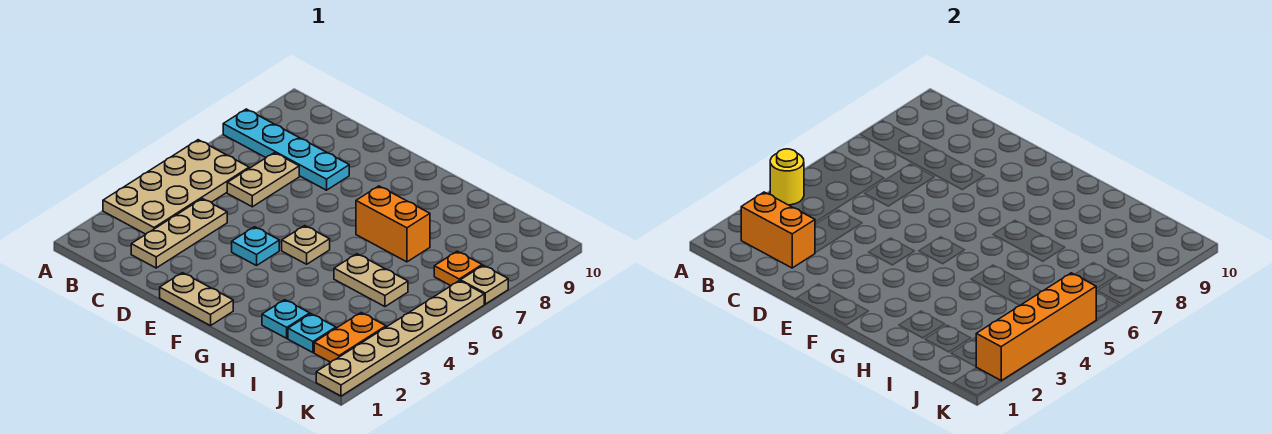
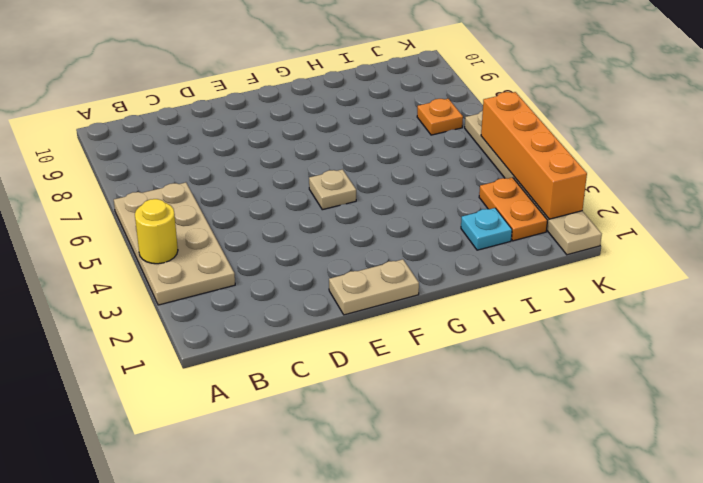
none -> cyan plate A8:D8 level 1
none -> tan plate C2:C4 level 1
none -> tan plate C6:C7 level 1

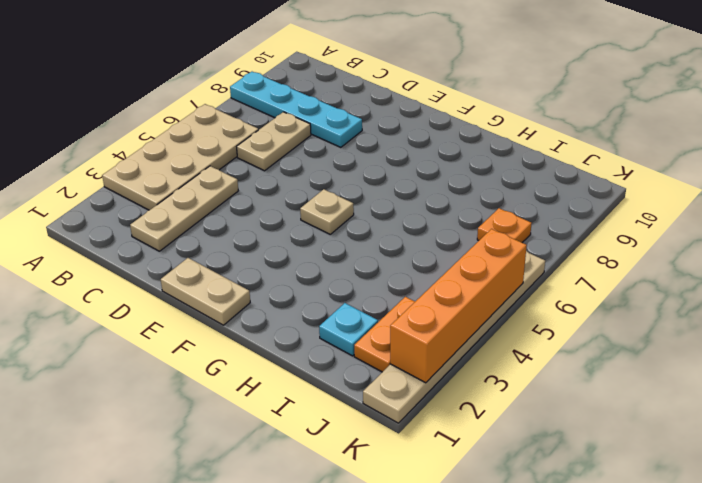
none -> cyan plate E4 level 1
none -> orange brick G7:H7 level 1
none -> cyan plate H2 level 1

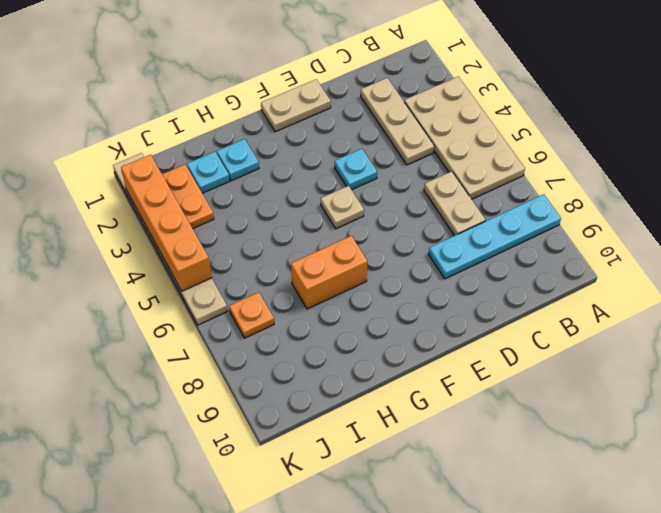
none -> tan plate H5:I5 level 1
none -> tan plate K7 level 1
none -> yellow round brick A4 level 2

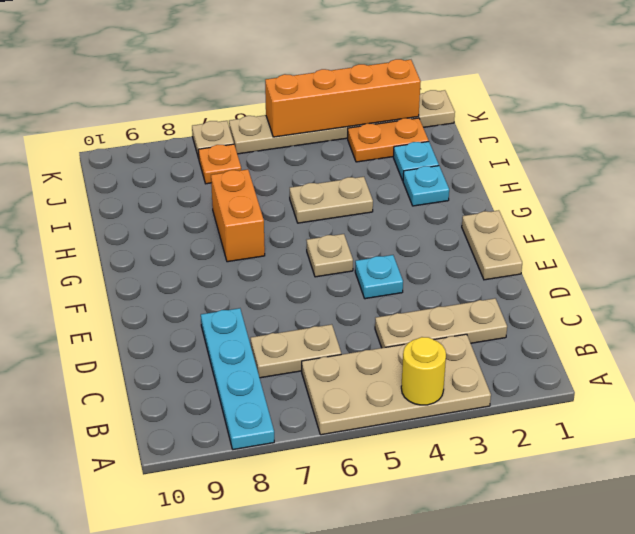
tan plate H4:H5 level 1 -> tan plate H5:I5 level 1
none -> orange brick B2:C2 level 2

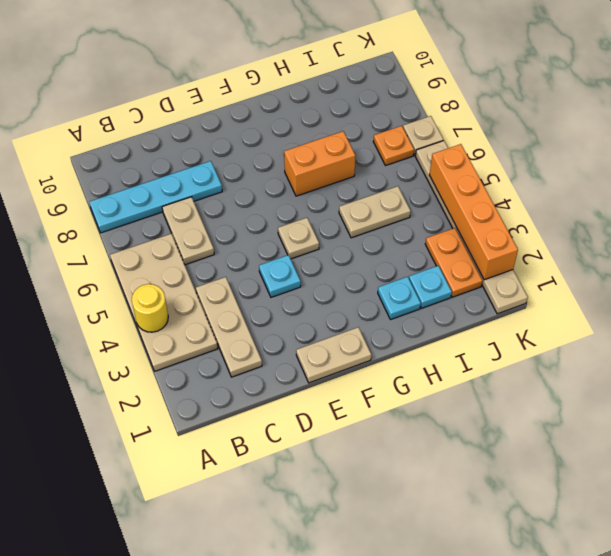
none -> orange brick B2:C2 level 2

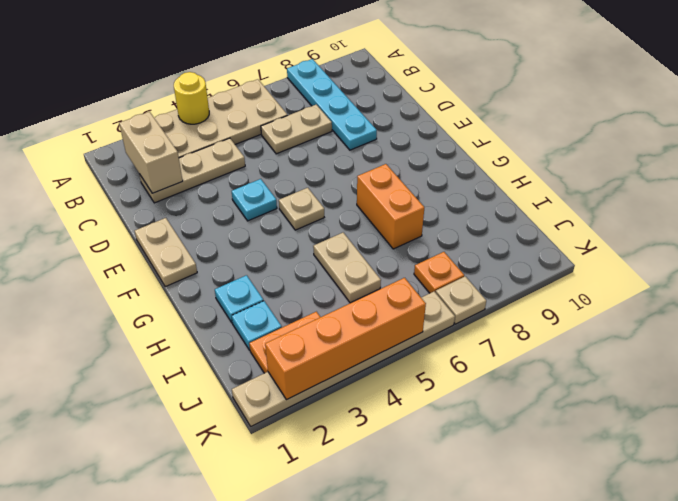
tan brick B2:C2 level 2 -> orange brick B2:C2 level 2

